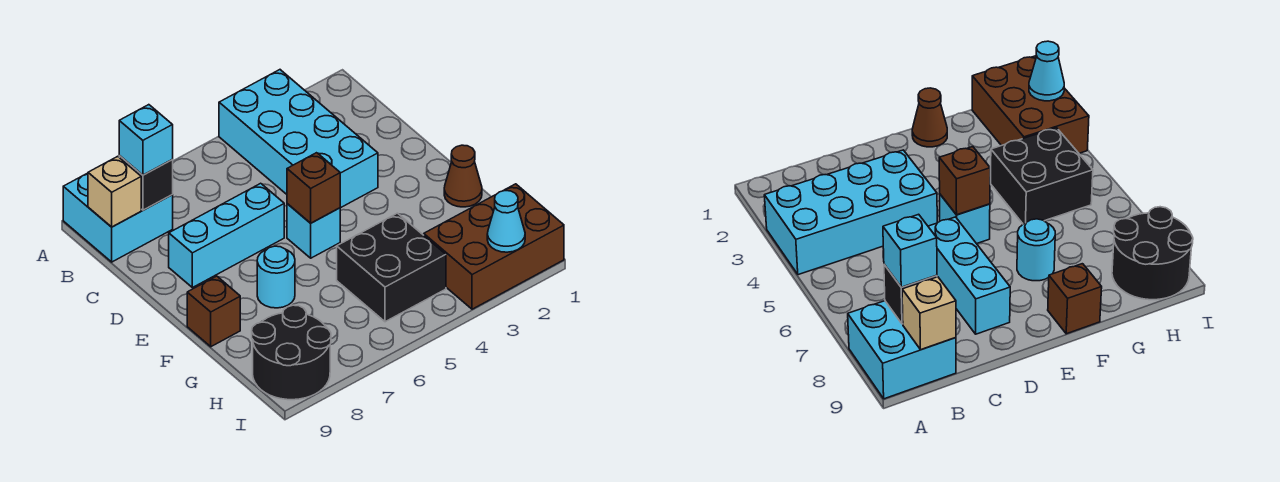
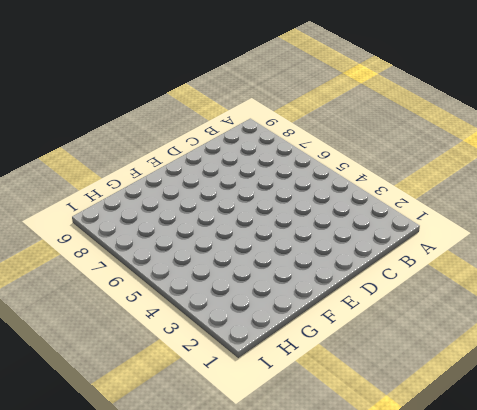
none -> cyan brick A3:D4 level 1
none -> cyan brick A8:B9 level 1
none -> cyan brick D6:D8 level 1

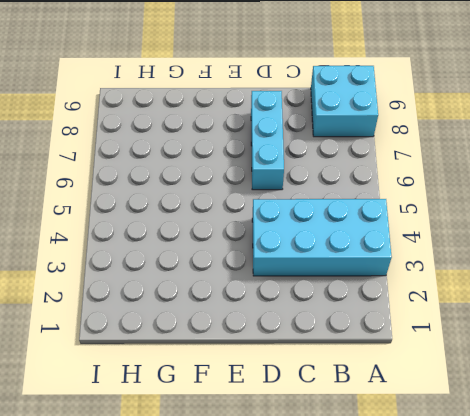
none -> cyan brick E5 level 1
none -> brown cone F1 level 1
none -> cyan round brick F7 level 1

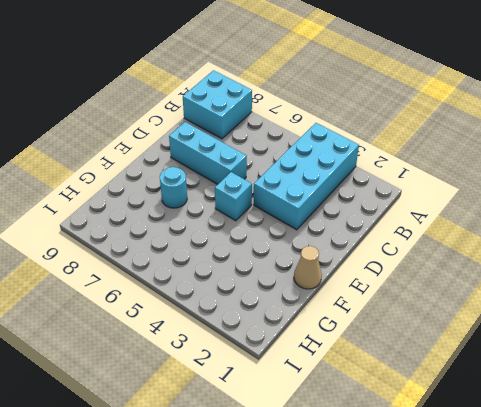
tan cone F1 level 1 -> brown cone F1 level 1
none -> brown brick F9 level 1
none -> black brick G4:H5 level 1
none -> brown brick H1:I3 level 1

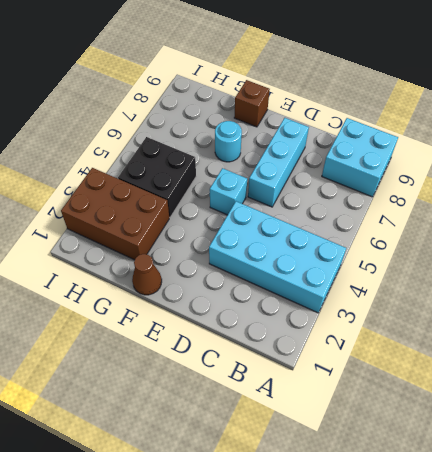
brown brick G2:I3 level 1 -> brown brick H1:I3 level 1
none -> black round brick H8:I9 level 1
none -> black brick B8 level 2
none -> tan brick B9 level 2

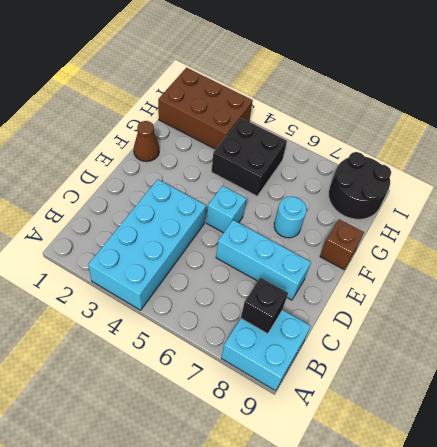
none -> tan brick B9 level 2
none -> brown brick E5 level 2
none -> cyan cone I2 level 2

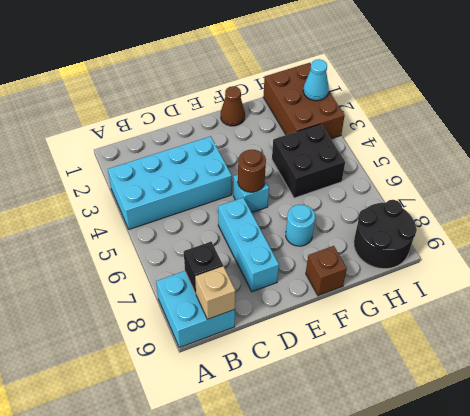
brown round brick E5 level 2 -> brown brick E5 level 2
none -> cyan brick B8 level 3

